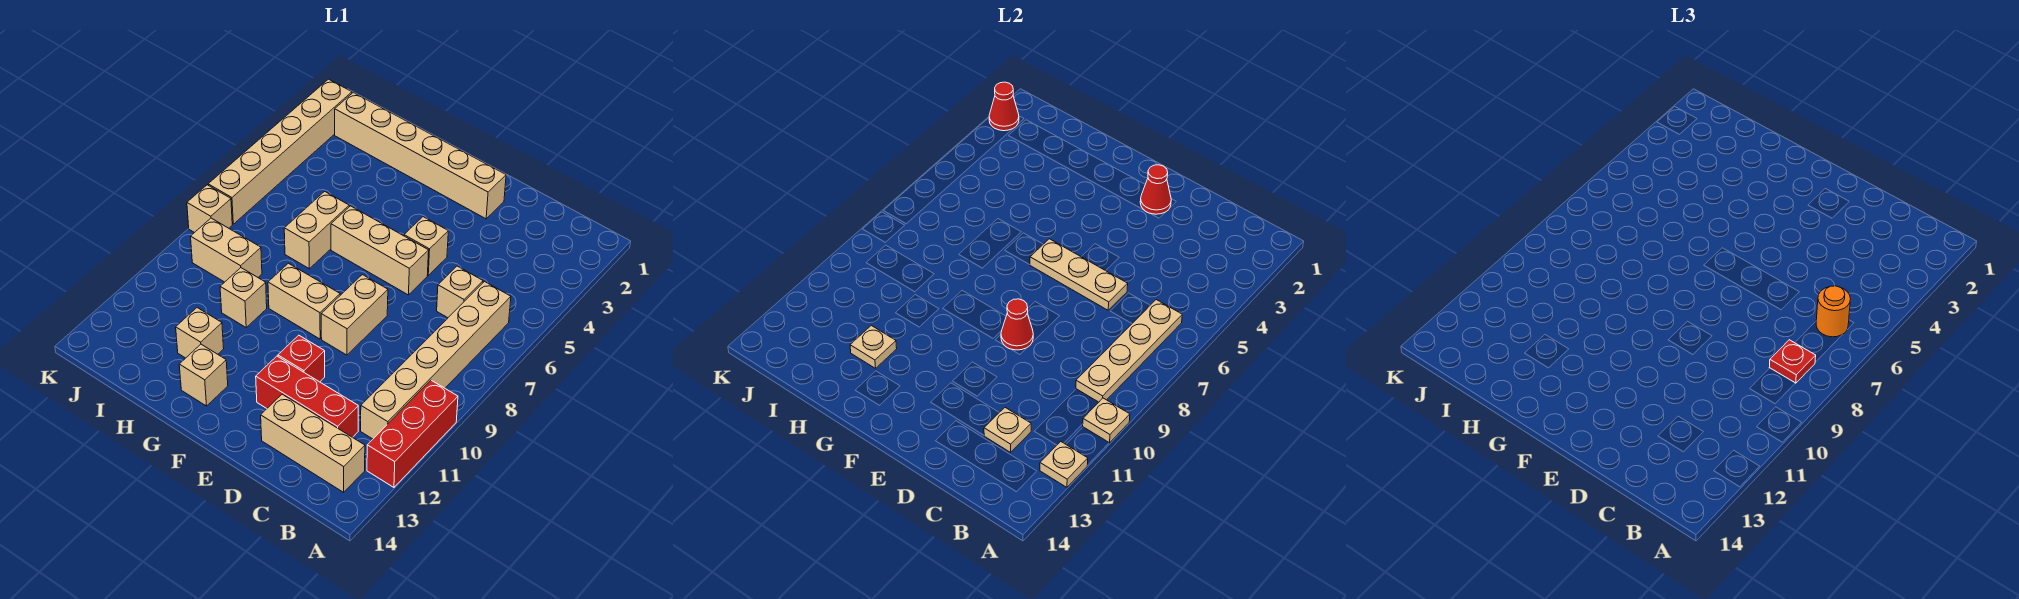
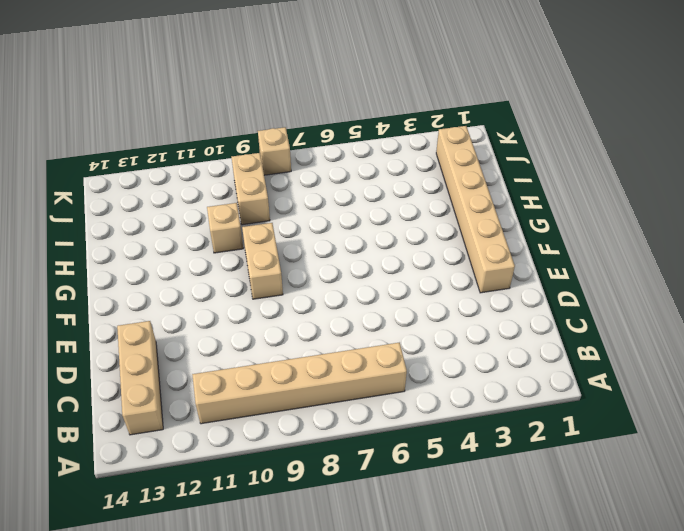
none -> red brick A10:A12 level 1
none -> tan brick C6 level 1
none -> red brick C12:E12 level 1

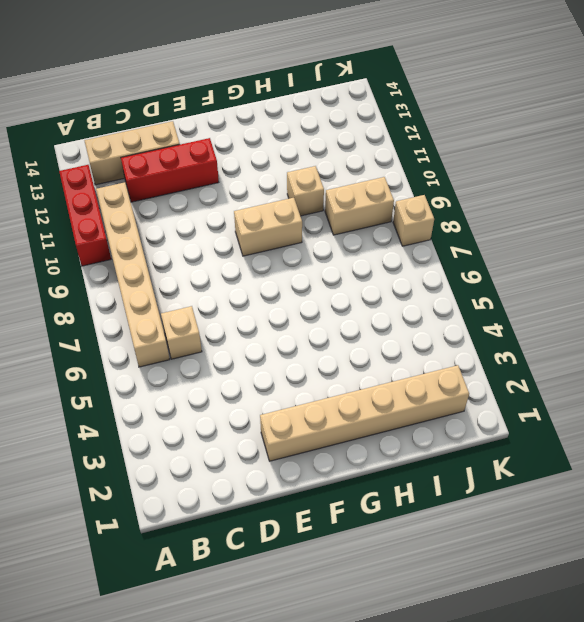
none -> tan brick E5 level 1
none -> tan brick E6:G6 level 1
none -> tan brick E8:E9 level 1

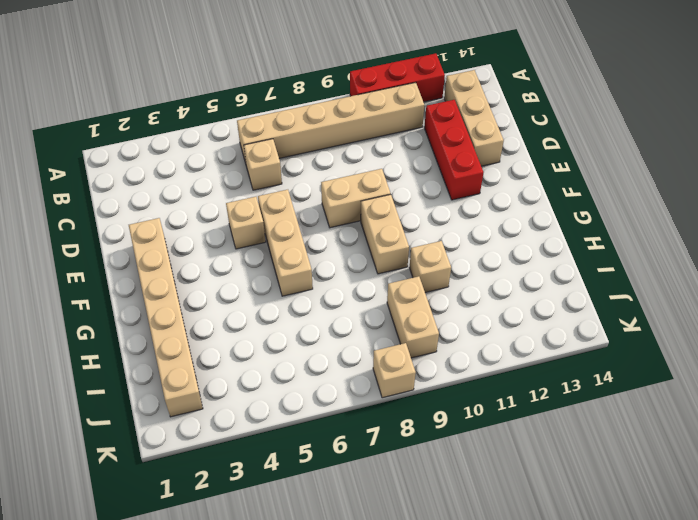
none -> red brick E11 level 1
none -> tan brick G13 level 1
none -> tan brick H6:H7 level 1

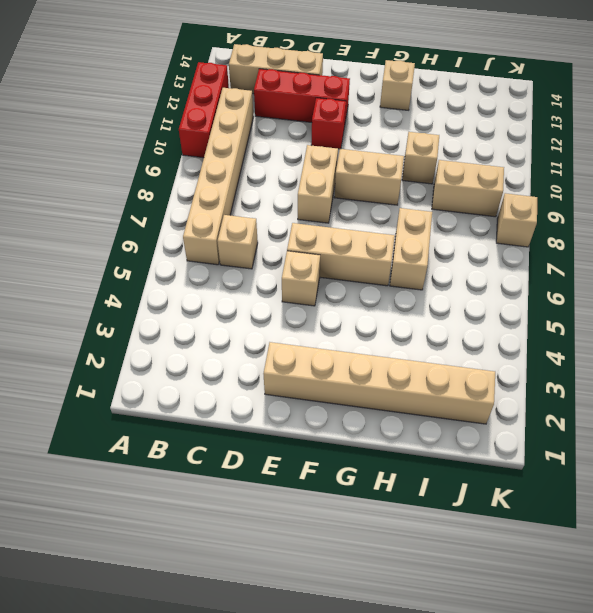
none -> tan brick H12 level 1
none -> tan brick K2:K7 level 1
none -> tan plate A10 level 2

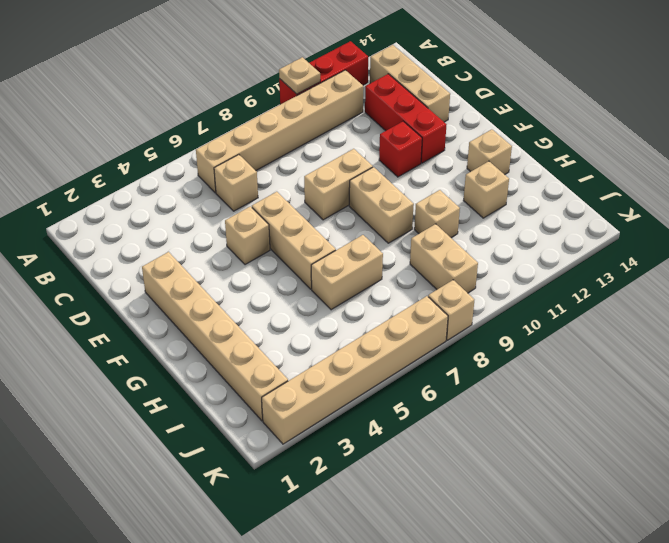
none -> tan plate A12 level 2
none -> tan plate B6:B9 level 2
none -> tan plate C12 level 2

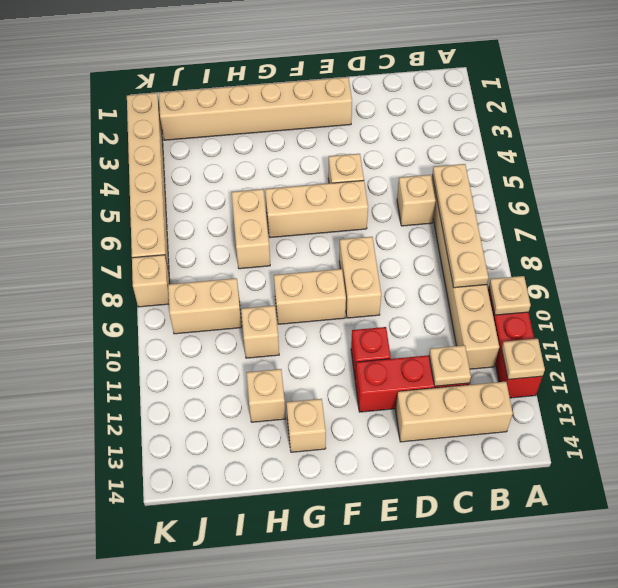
none -> tan plate D6:F6 level 2
none -> red cone E2 level 2
none -> red cone E9 level 2

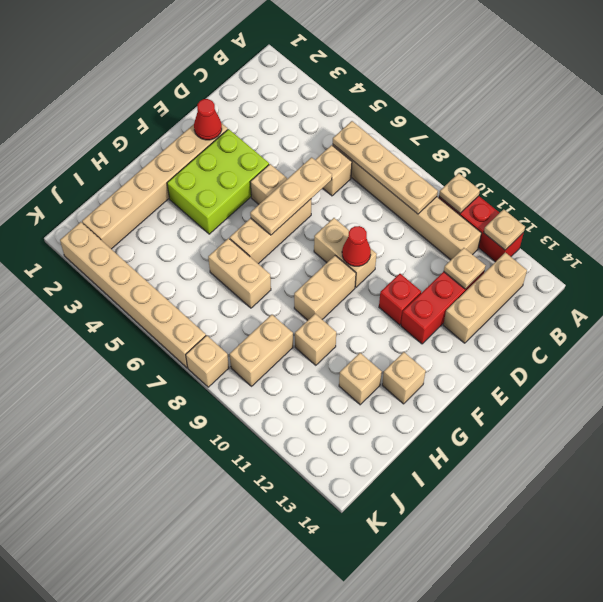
lime brick E3:G4 level 1 -> none
none -> tan plate H12 level 2
none -> red cone K2 level 2
none -> orange round brick B6 level 3

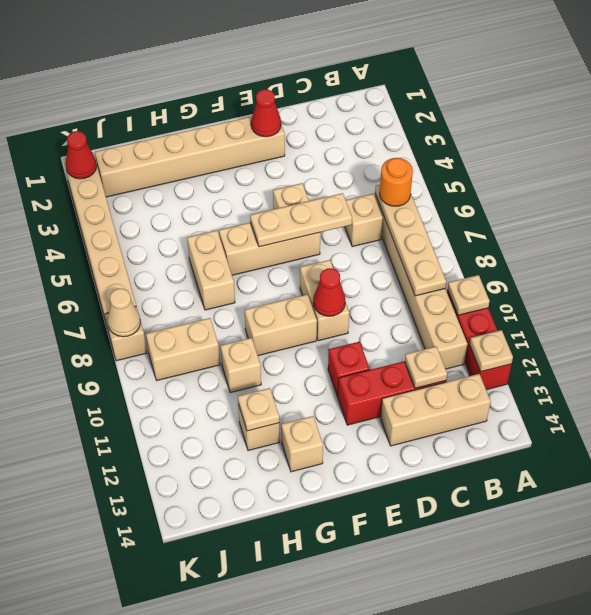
tan cone K8 level 2 -> none
none -> red plate B8 level 3

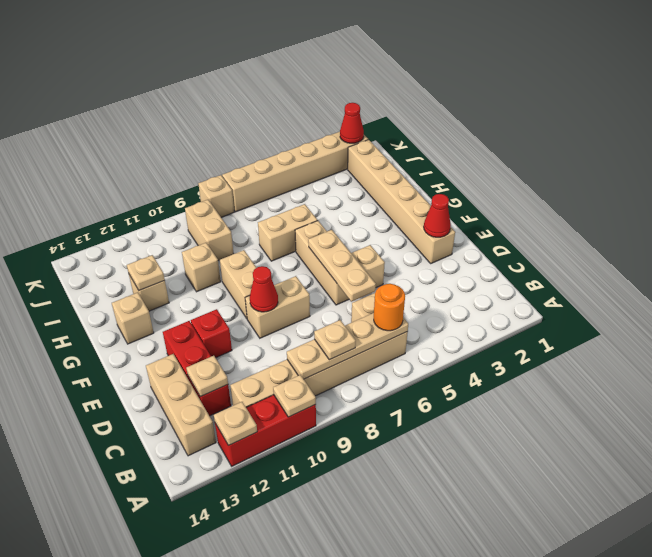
tan plate B8 level 3 -> red plate B8 level 3

